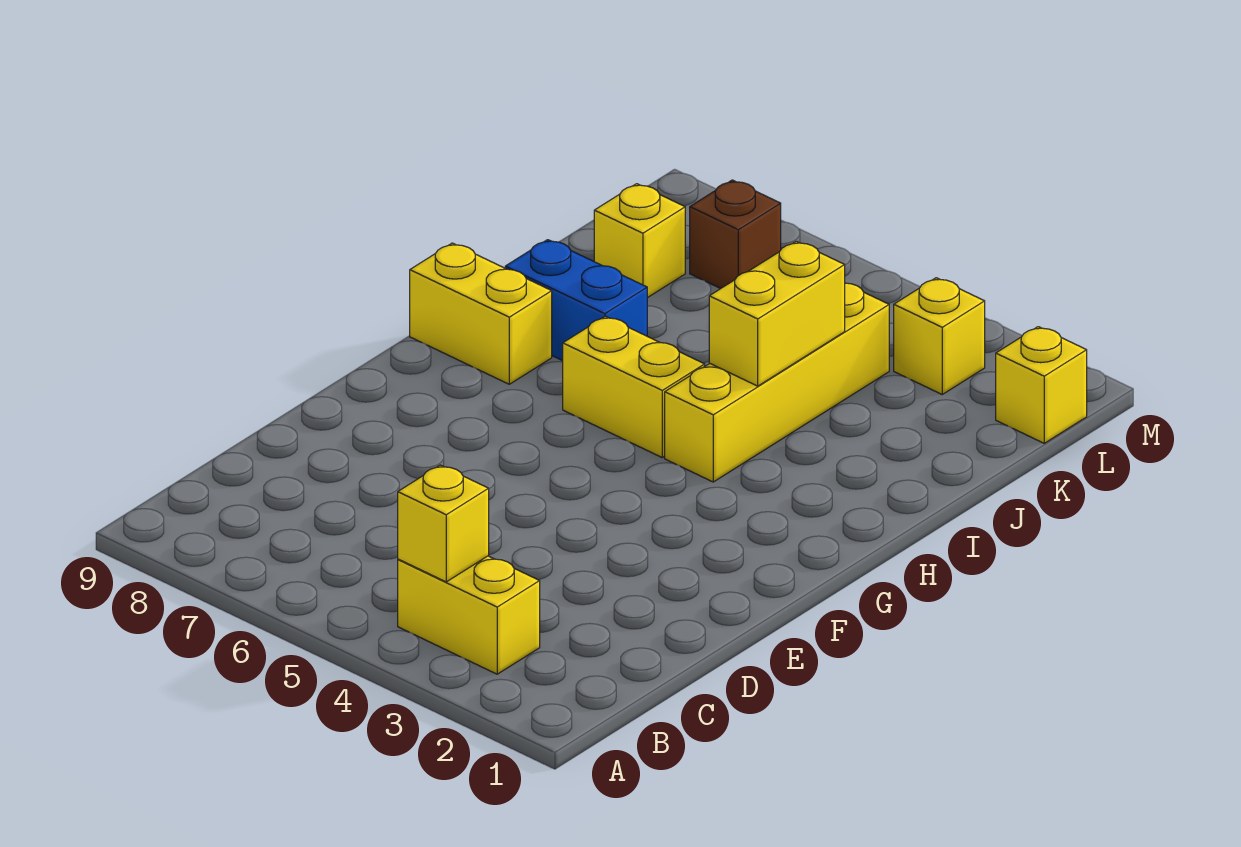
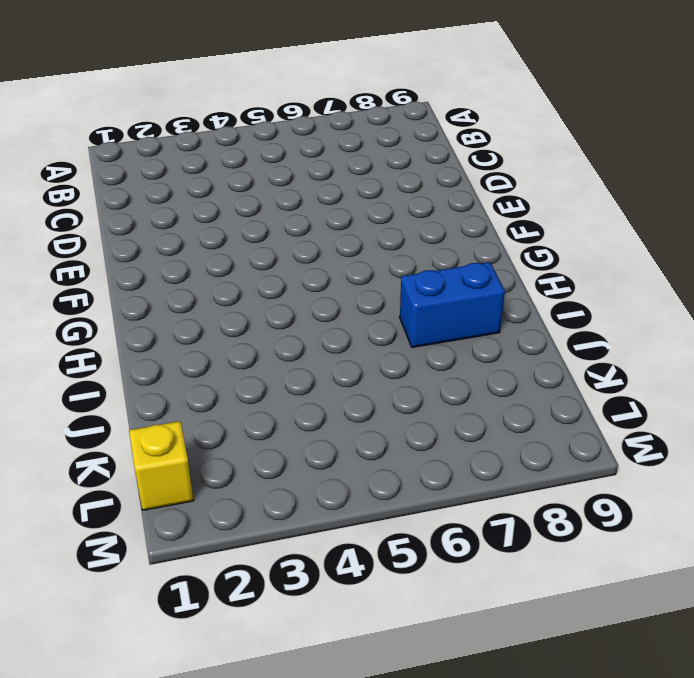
none -> yellow brick B3:B4 level 1
none -> yellow brick H4:K4 level 1

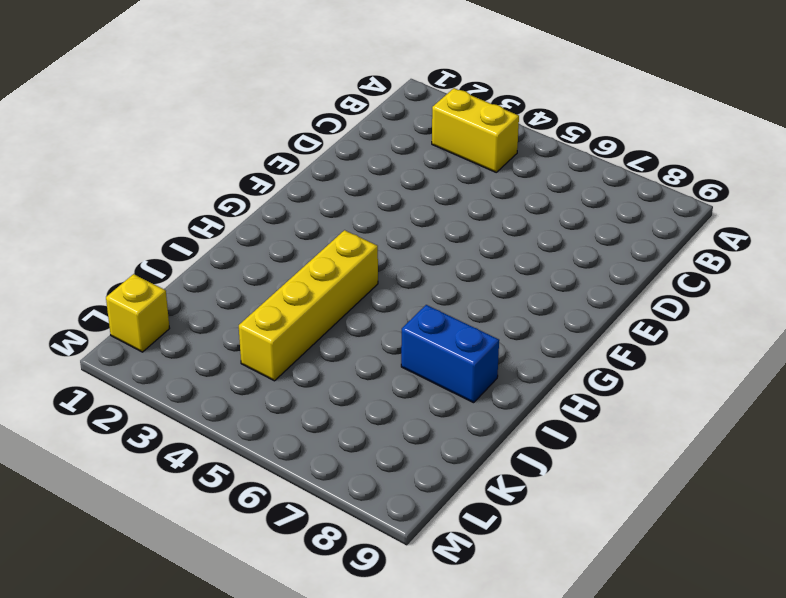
none -> yellow brick H5:H6 level 1
none -> yellow brick H8:H9 level 1

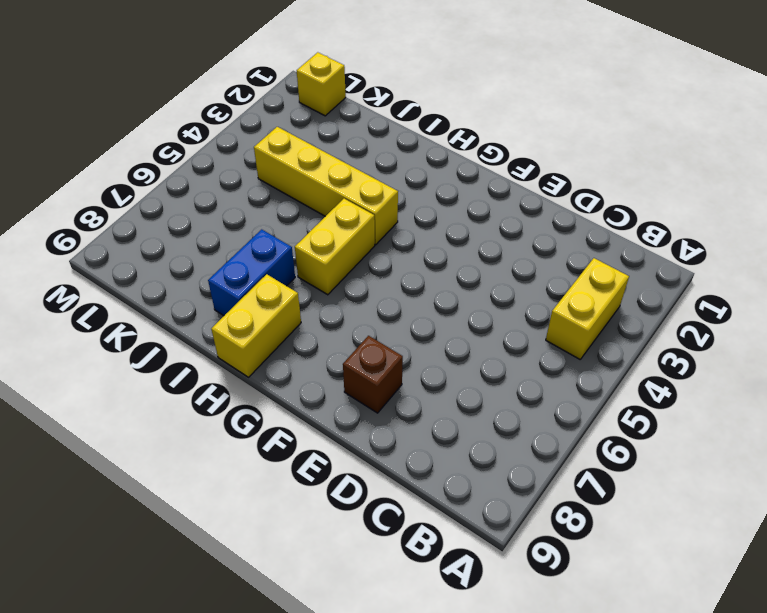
brown brick E8 level 1 -> brown brick L7 level 1
none -> yellow brick K8 level 1
none -> yellow brick L3 level 1

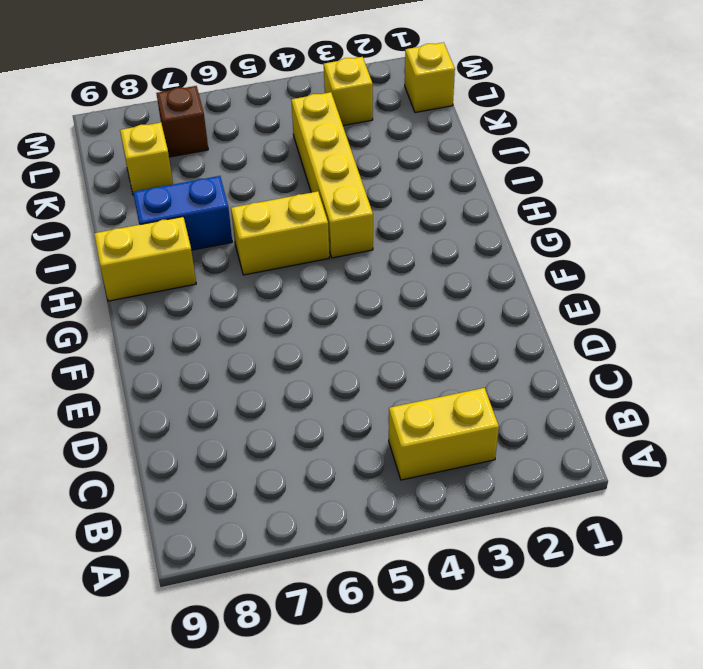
none -> yellow brick B4 level 2
none -> yellow brick I4:J4 level 2

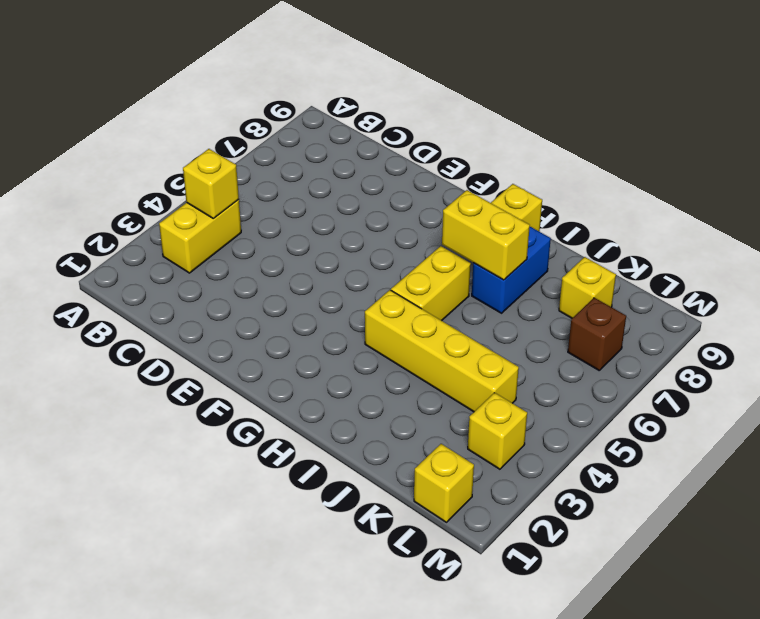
yellow brick H7:I7 level 2 -> yellow brick I4:J4 level 2

